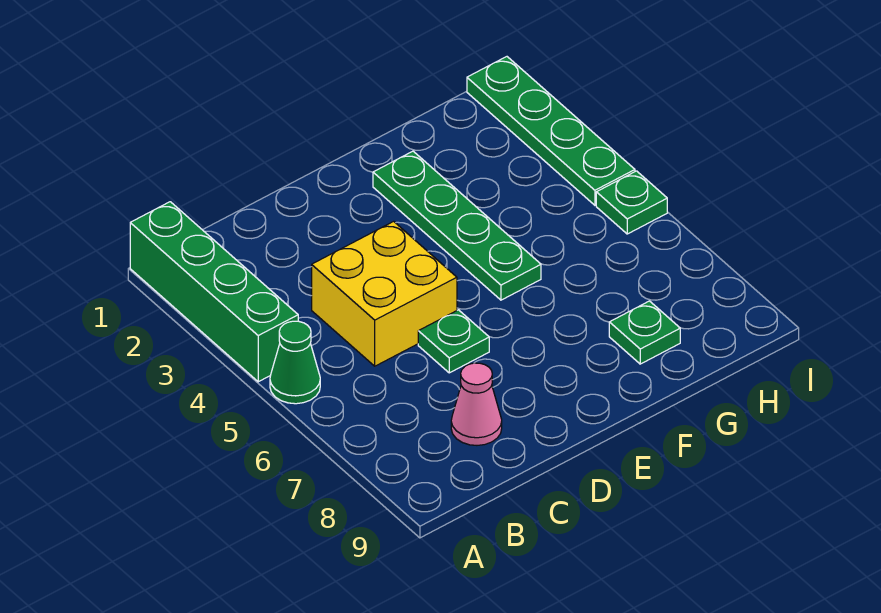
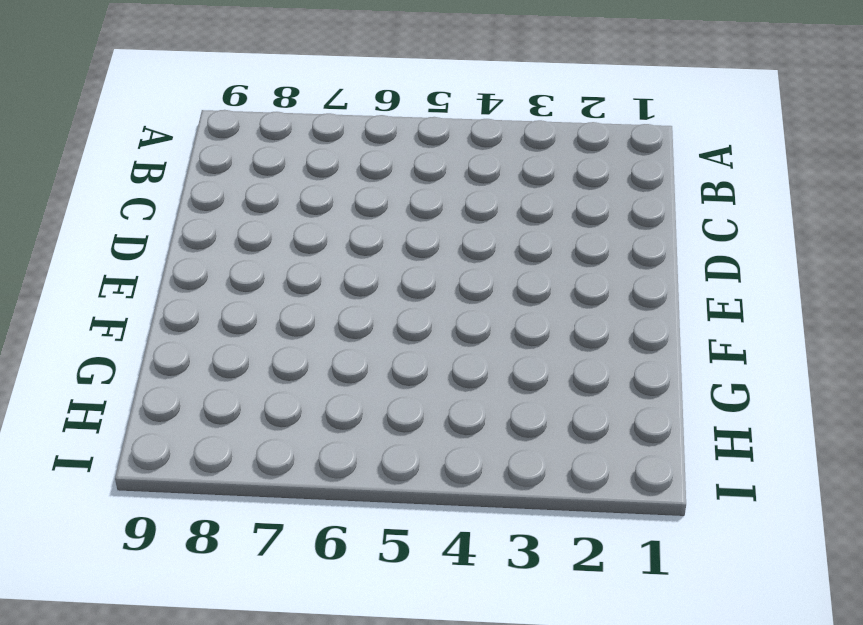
none -> green brick A1:A4 level 1
none -> green cone A5 level 1

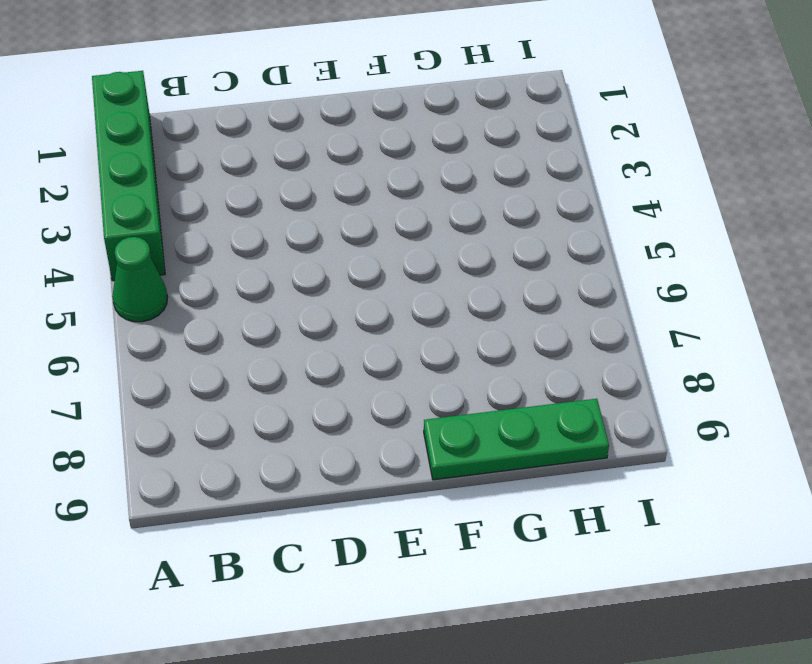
green plate F9:H9 level 1 -> none
none -> yellow brick C4:D5 level 1
none -> pink cone C8 level 1

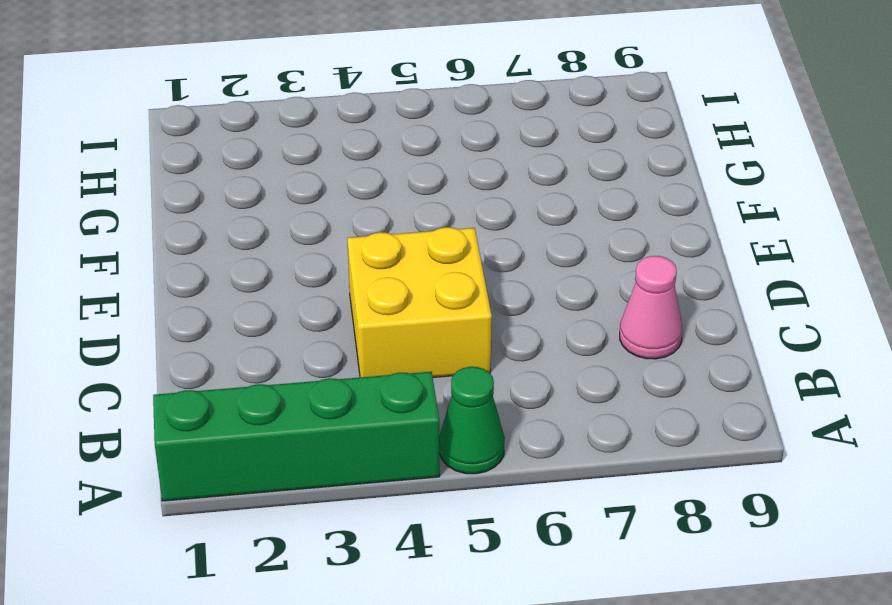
none -> green plate D6 level 1
none -> green plate F2:F5 level 1

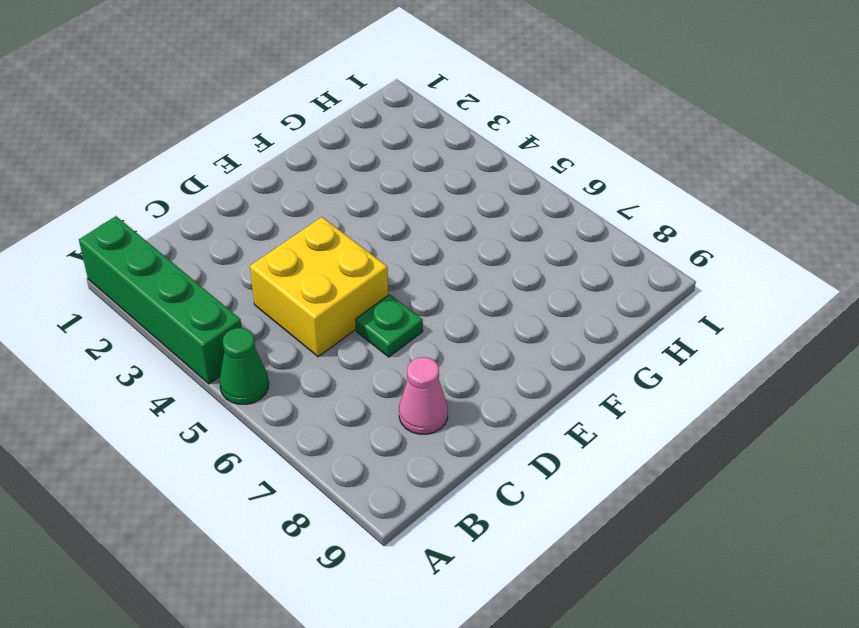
none -> green plate F2:F5 level 1
none -> green plate G8 level 1

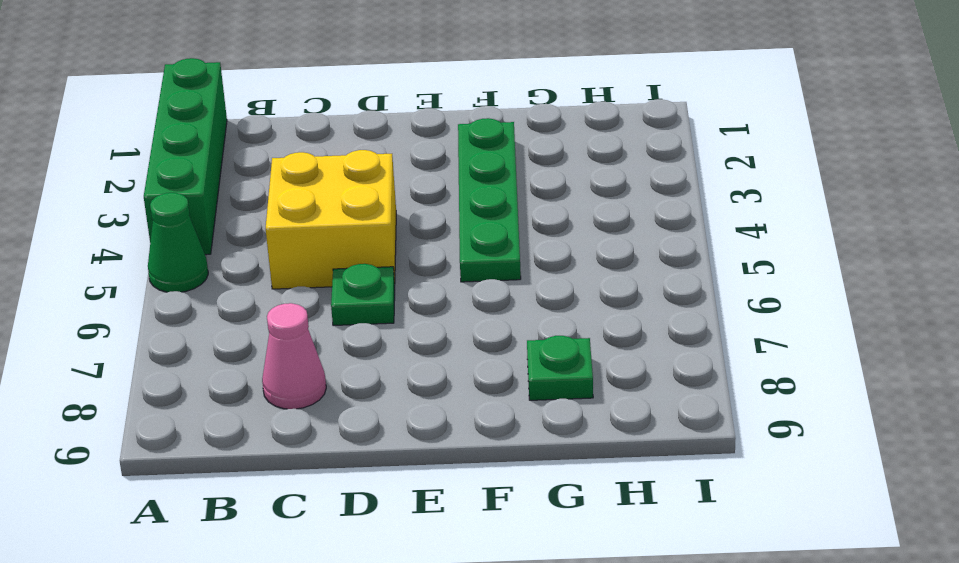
none -> green plate I1:I4 level 1
none -> green plate I5 level 1

